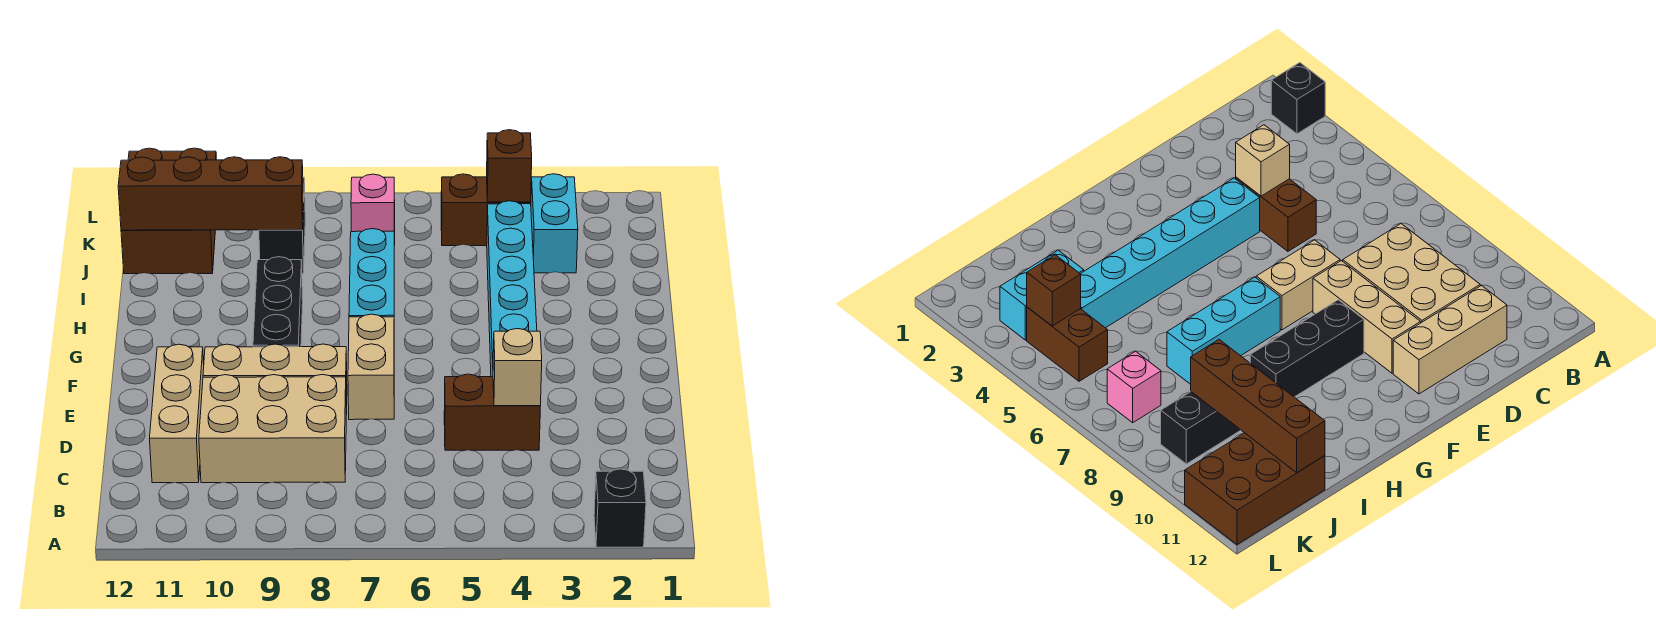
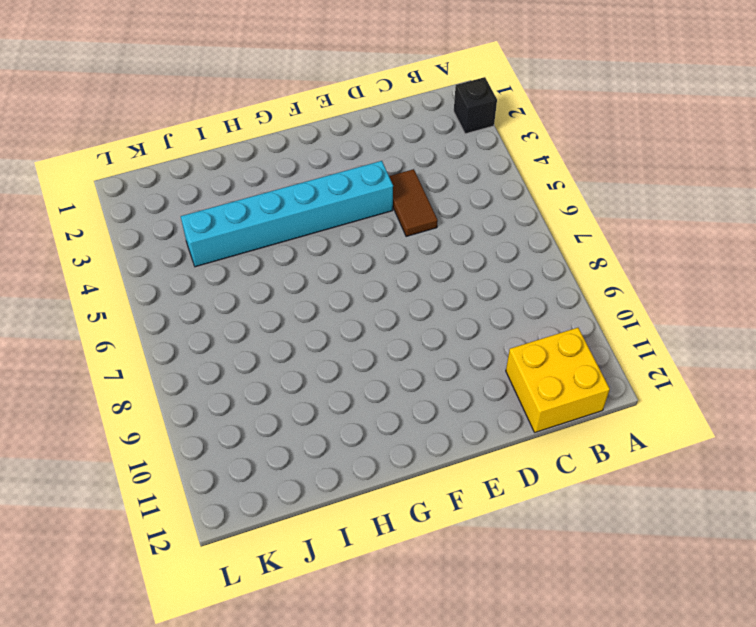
yellow brick B11:C12 level 1 -> tan brick C11:E11 level 1
brown tile D4:D5 level 1 -> brown brick D4:D5 level 1
none -> tan brick C8:D10 level 1
none -> tan brick E7:F7 level 1
none -> tan brick E8:E10 level 1

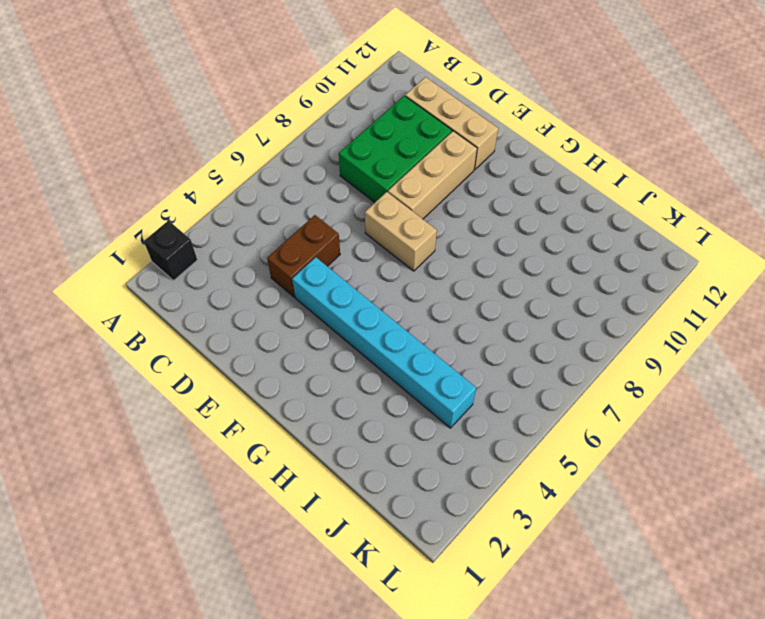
green brick C8:D10 level 1 -> tan brick C8:D10 level 1
none -> black brick F9:H9 level 1
none -> cyan brick G7:I7 level 1
none -> cyan brick J3:K3 level 1

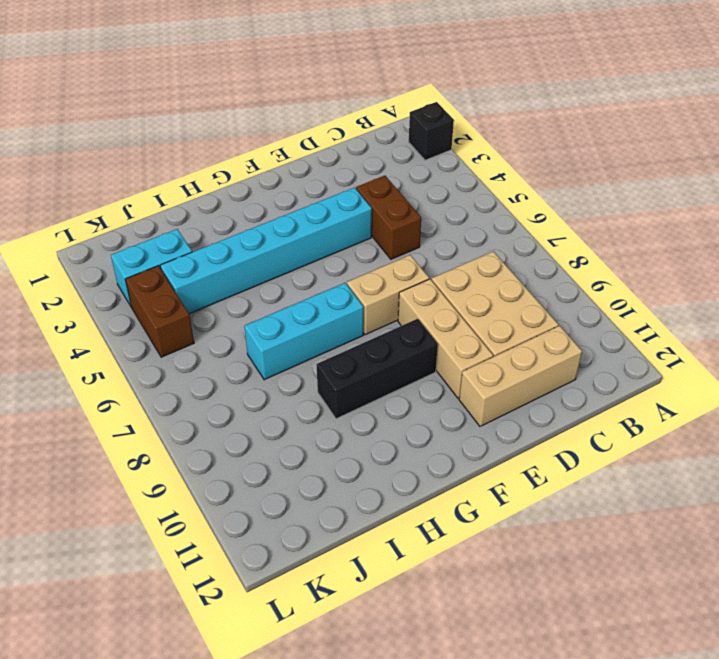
none -> black brick J9:K9 level 1
none -> brown brick J11:L12 level 1
none -> pink brick K7 level 1

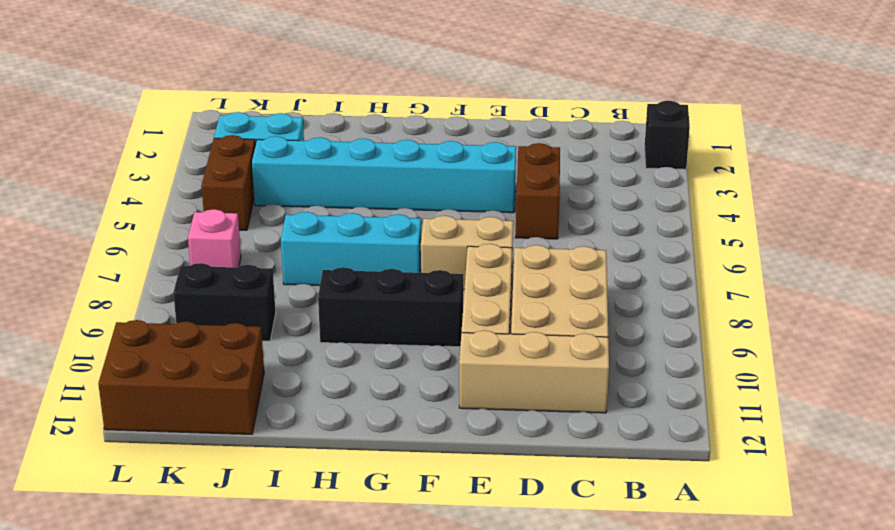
none -> tan brick D4 level 2
none -> brown brick J9:J12 level 2
none -> brown brick K4 level 2

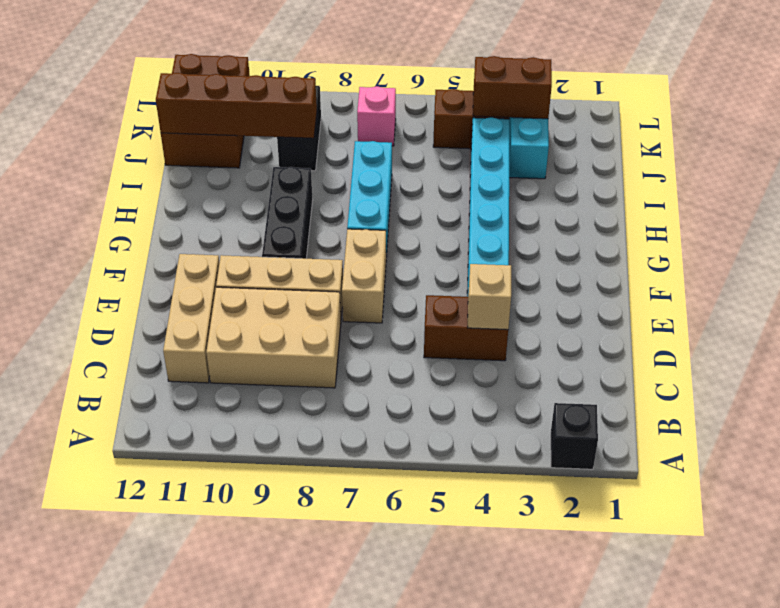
brown brick K3:K4 level 2 -> brown brick K4 level 2

